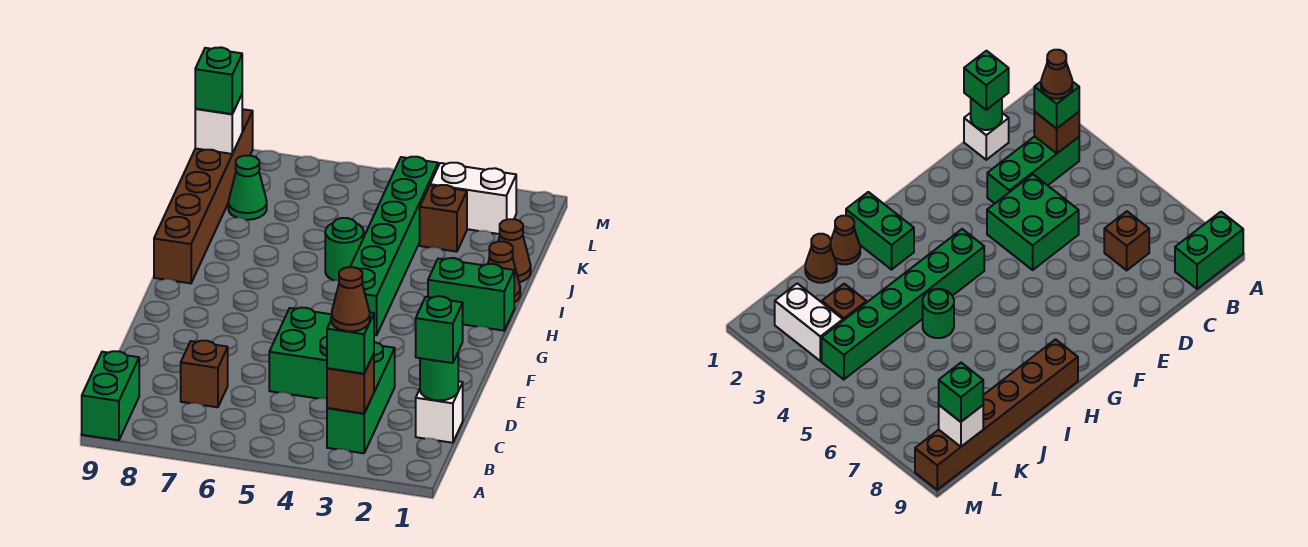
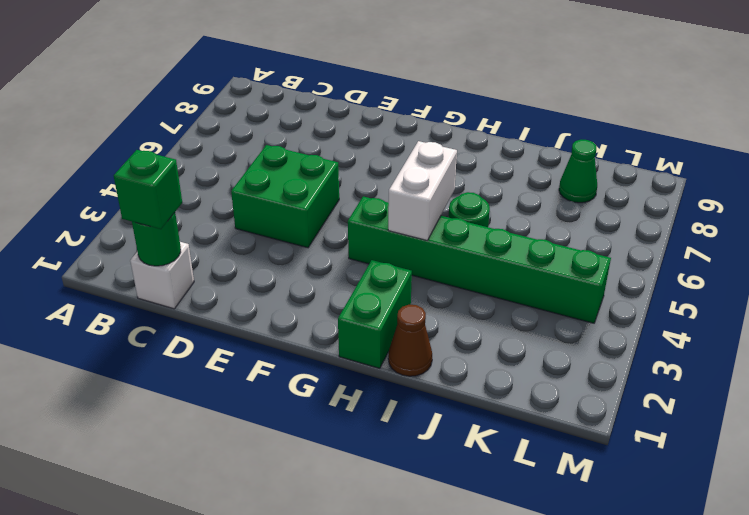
white brick H4:H5 level 2 -> white brick L2:L3 level 1
none -> green brick A9:B9 level 1
none -> green brick B3:D3 level 1
none -> brown brick C7 level 1

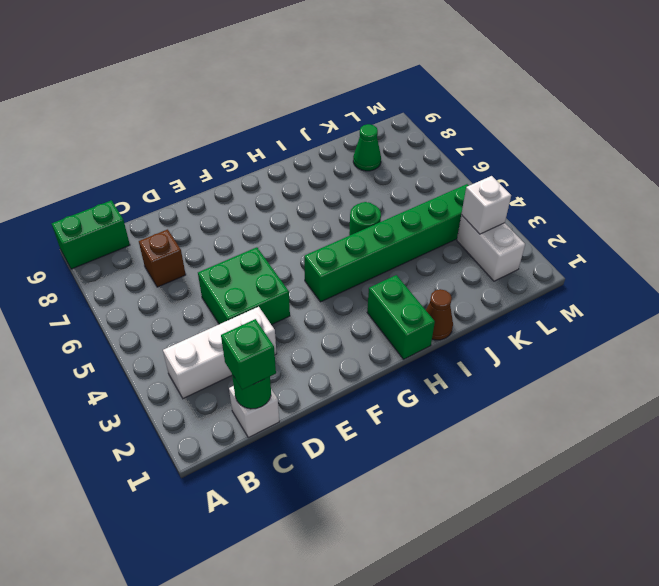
white brick B3:D3 level 1 -> green brick B3:D3 level 1
white brick L3 level 2 -> white brick L9 level 2
none -> brown brick H9:M9 level 1
none -> brown cone J1 level 1
none -> brown brick K3 level 1

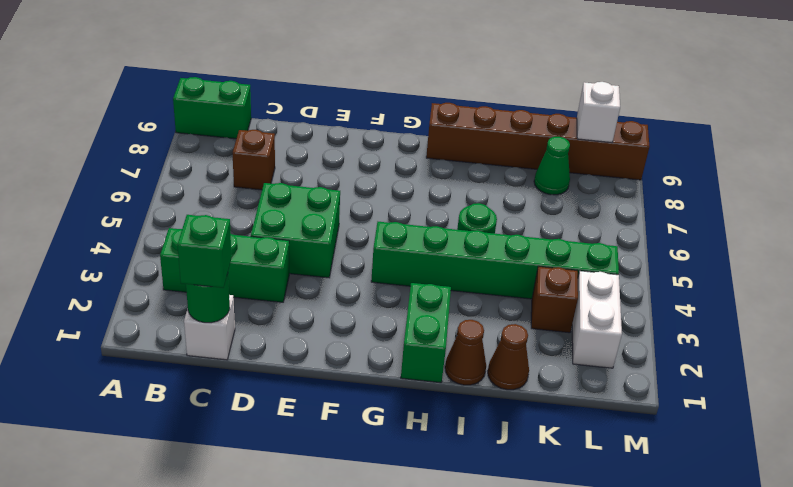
none -> brown brick B3 level 2
none -> green brick B3 level 3
none -> green brick L9 level 3

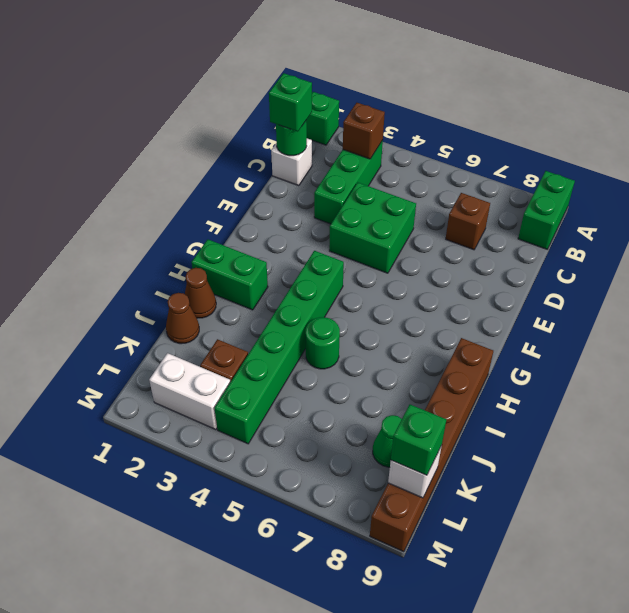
green brick A1 level 1 -> green brick B3 level 3
none -> brown cone B3 level 4

